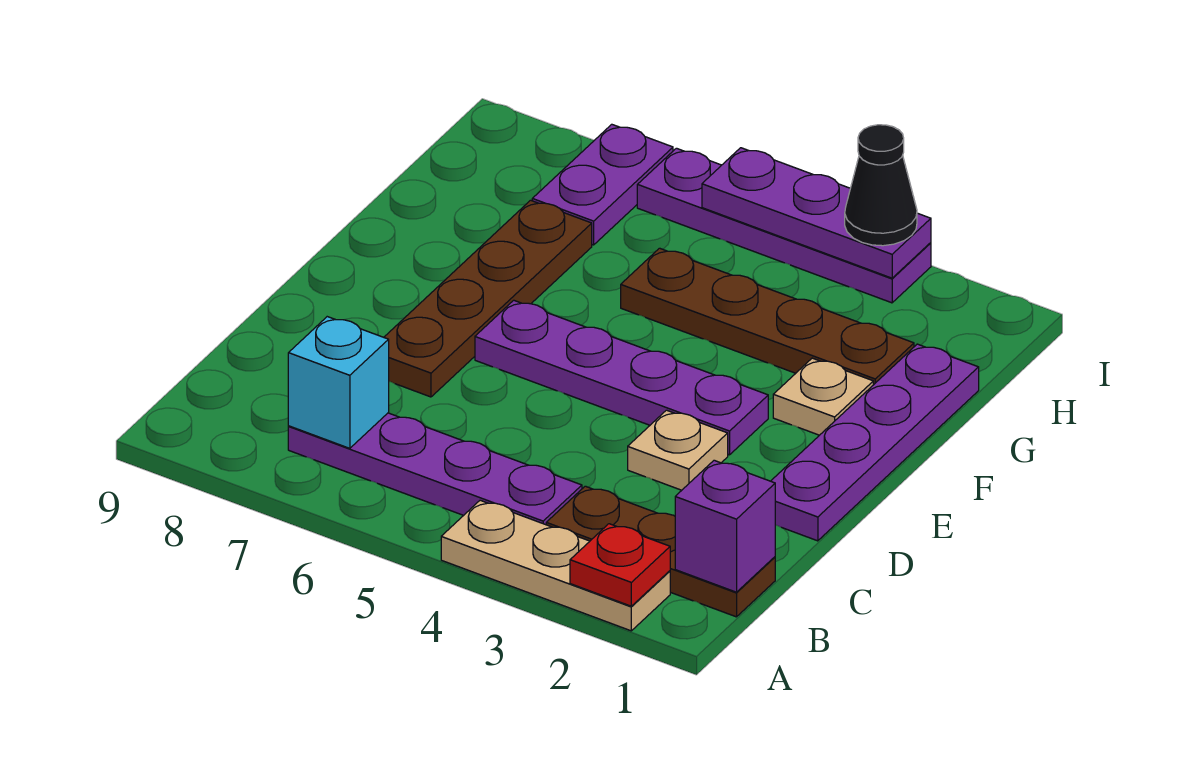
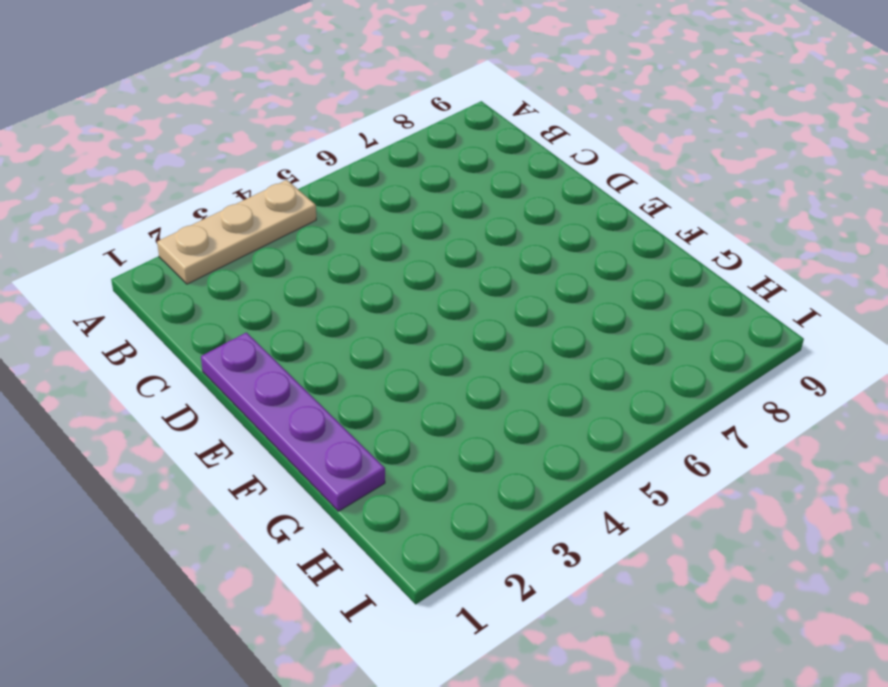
none -> brown plate B1:B3 level 1
none -> purple plate B4:B7 level 1
none -> tan plate D3 level 1

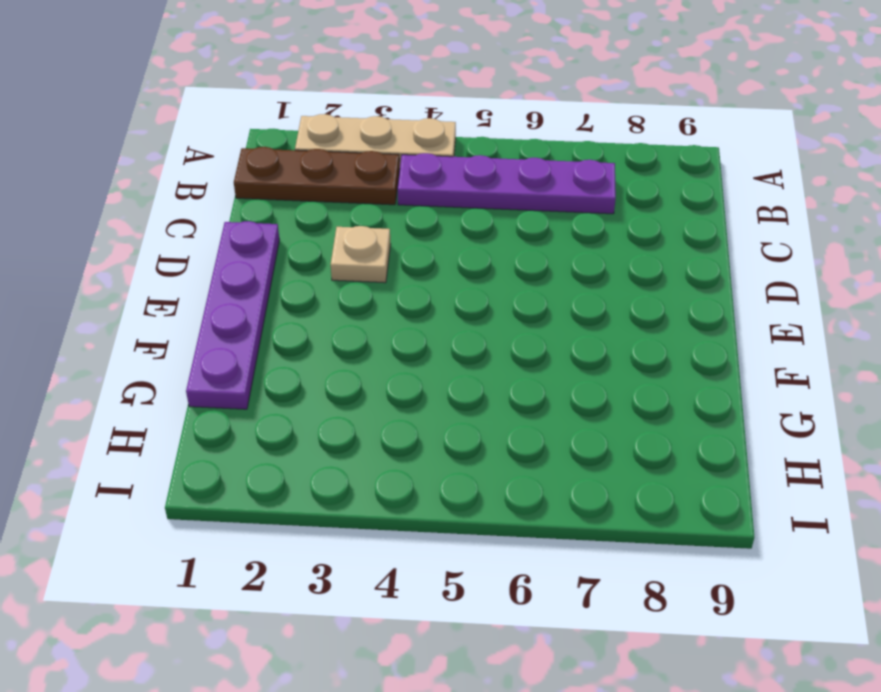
none -> brown plate D7:G7 level 1
none -> purple plate E3:E6 level 1
none -> tan plate F2 level 1

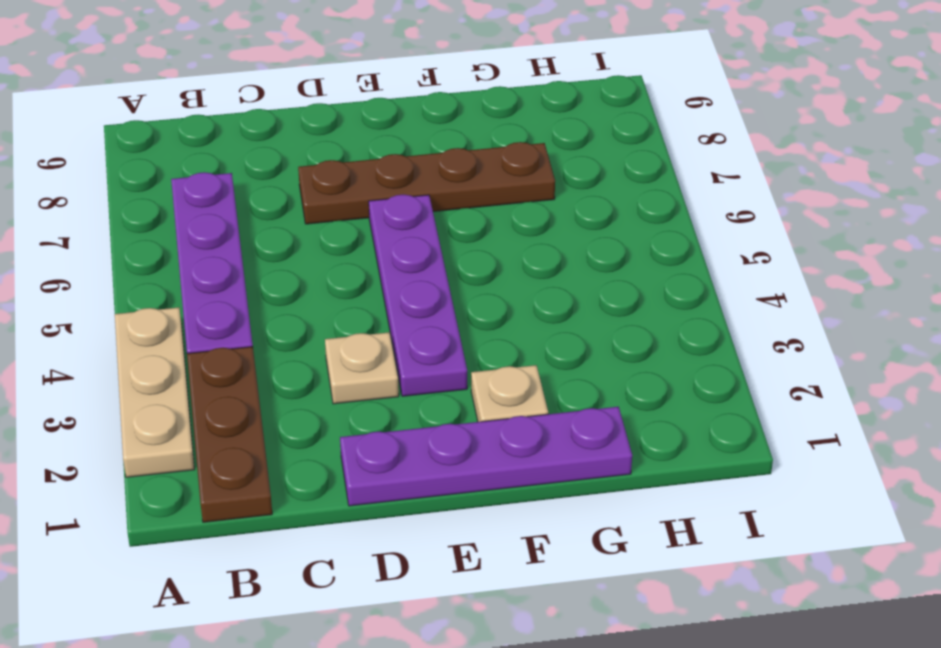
none -> brown plate G2:G5 level 1
none -> purple plate H7:I7 level 1
none -> purple plate I3:I6 level 1

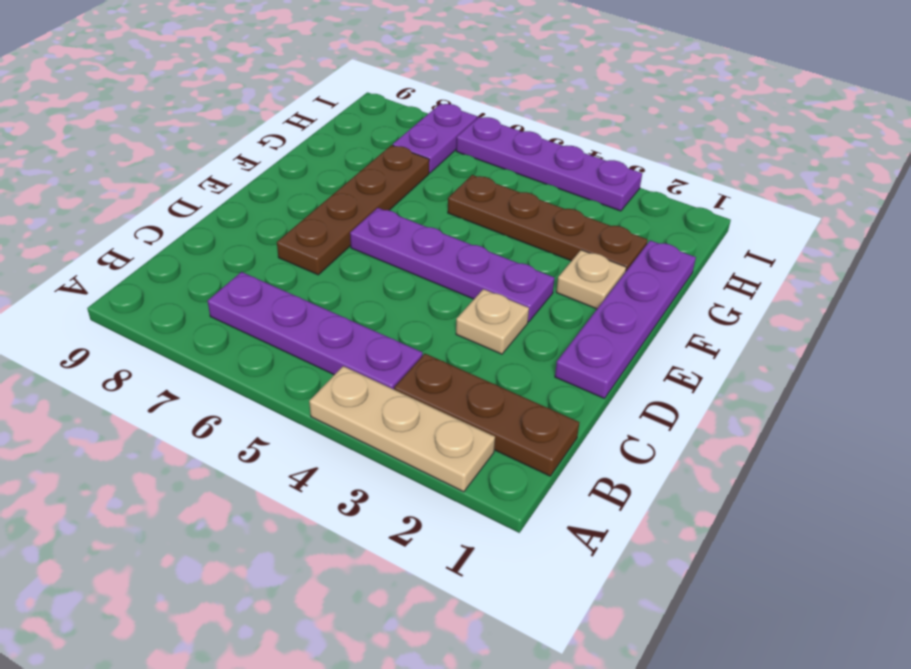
none -> red plate A2 level 2
none -> purple brick B1 level 2
none -> cyan brick B7 level 2

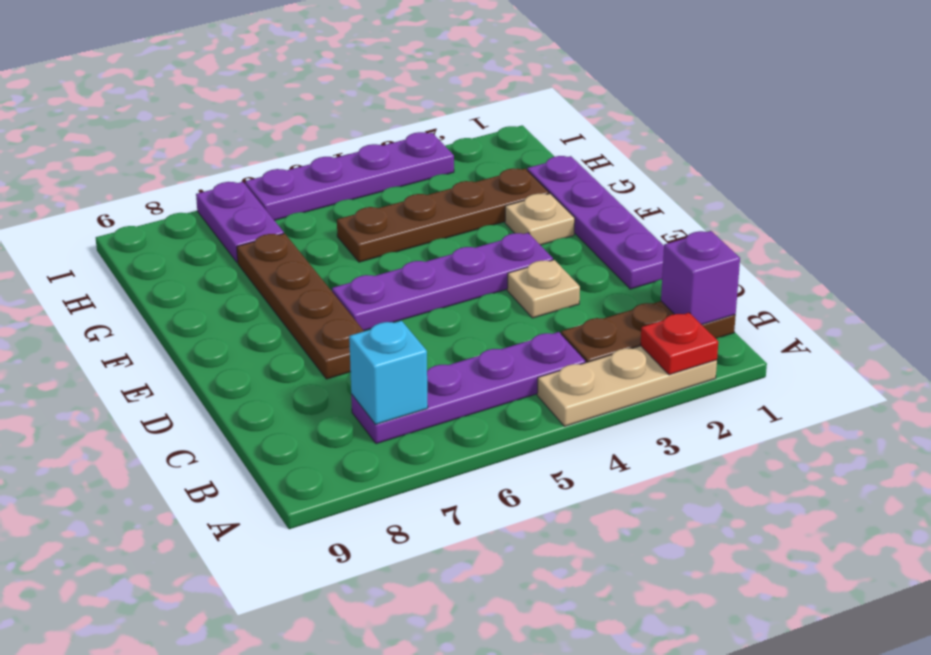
none -> purple plate I3:I5 level 2
none -> black cone I3 level 3

